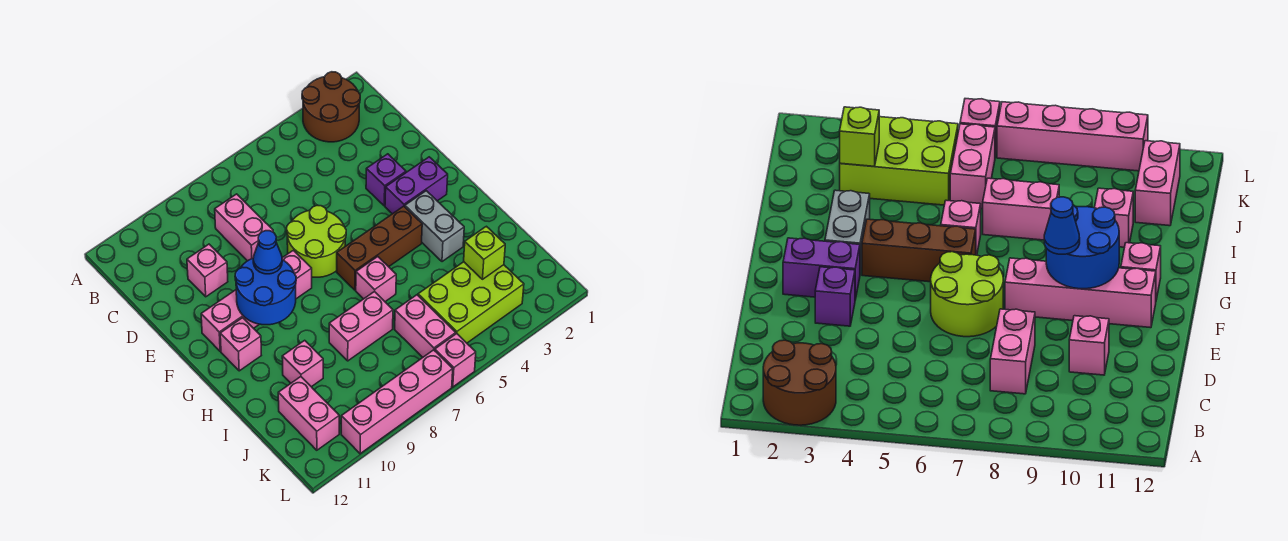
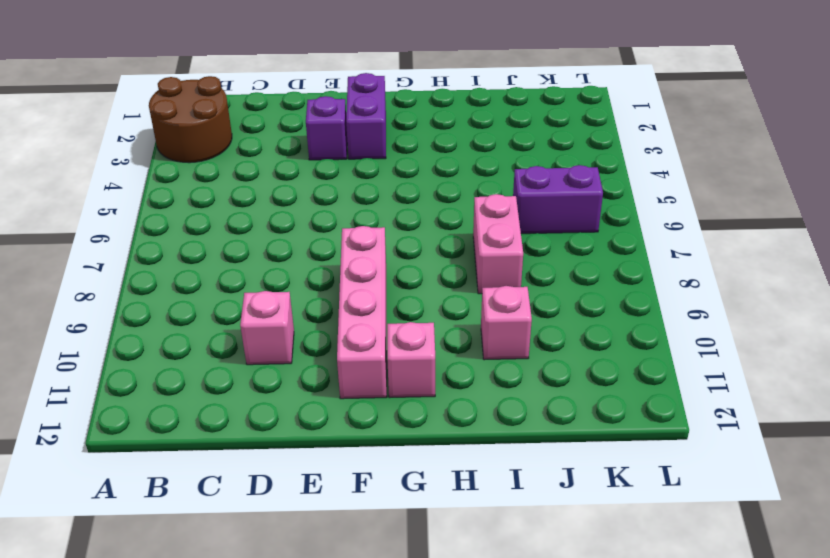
purple brick J6:K6 level 1 -> pink brick J6:K6 level 1
none -> pink brick C8:D8 level 1
none -> lime round brick E6:F7 level 1
none -> grey brick G3:H3 level 1

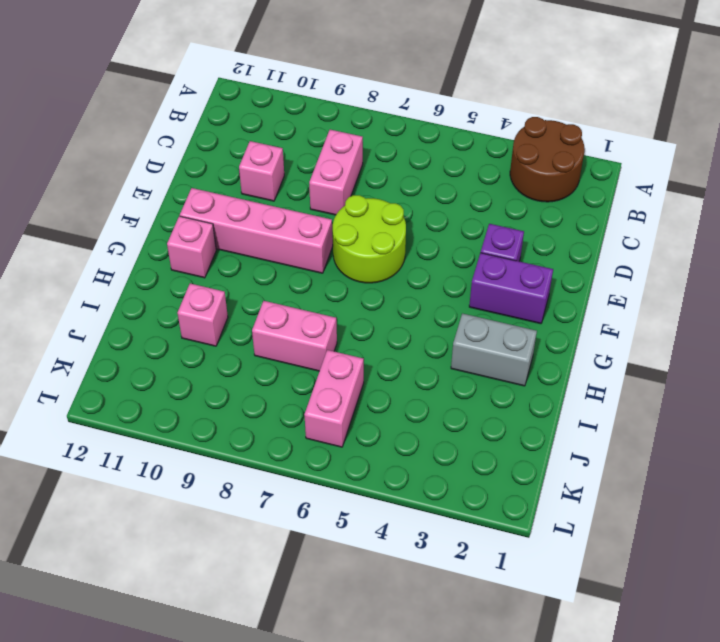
grey brick H2:H3 level 1 -> grey brick G3:H3 level 1
none -> brown brick G4:G6 level 1
none -> pink brick H6 level 1
none -> lime brick J3:K5 level 1

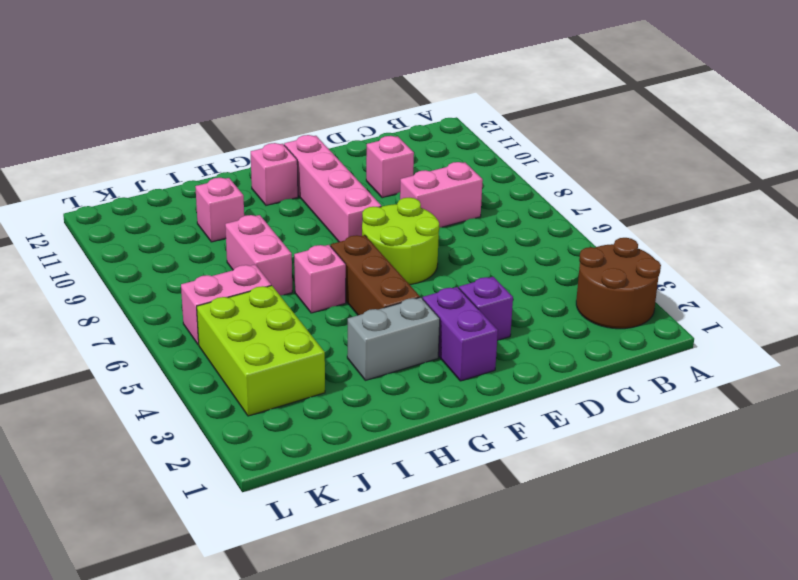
none -> pink brick J11:K11 level 1
none -> pink brick L6 level 1
none -> pink brick L7:L10 level 1

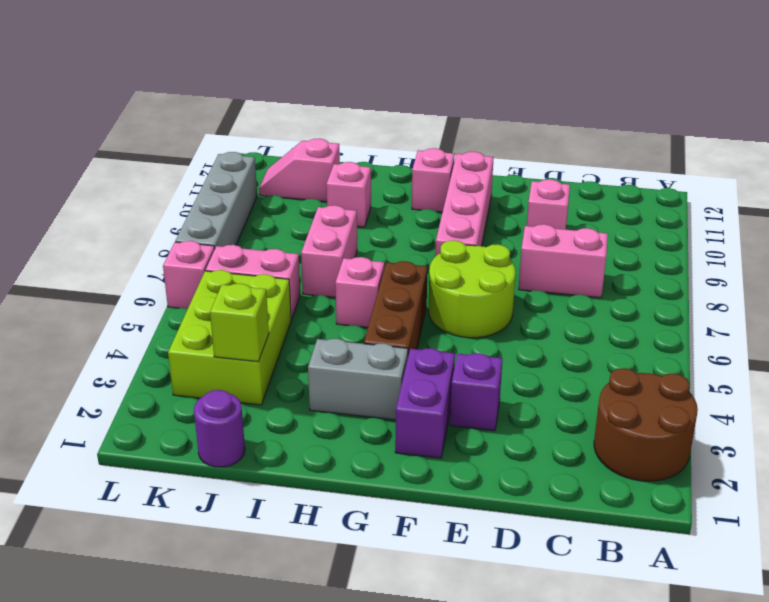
purple round brick J1 level 1 -> none
pink slope J11:K11 level 1 top J -> pink brick J11:K11 level 1
grey brick L7:L10 level 1 -> pink brick L7:L10 level 1
none -> blue round brick F9:G10 level 2
none -> blue cone F9 level 3

